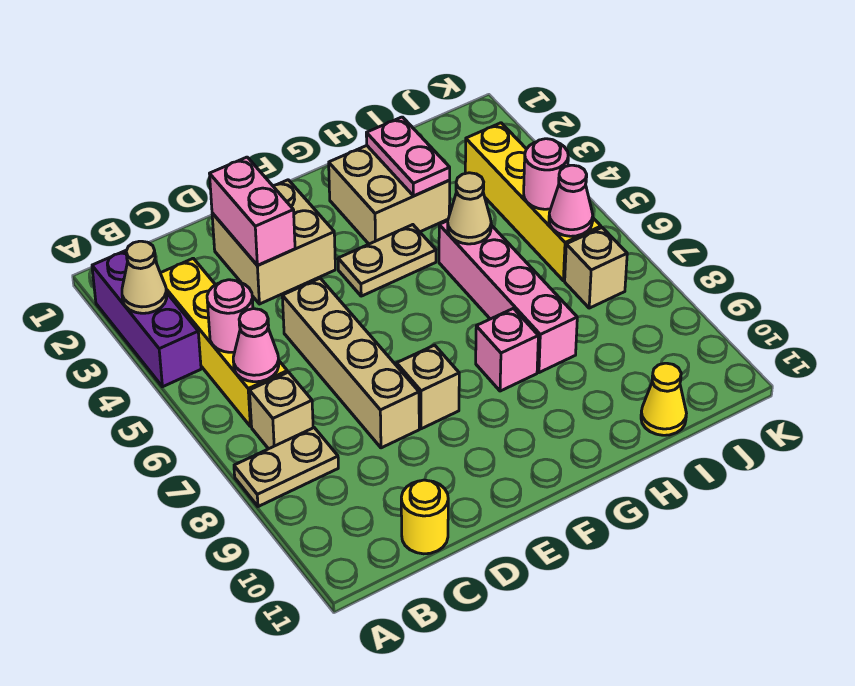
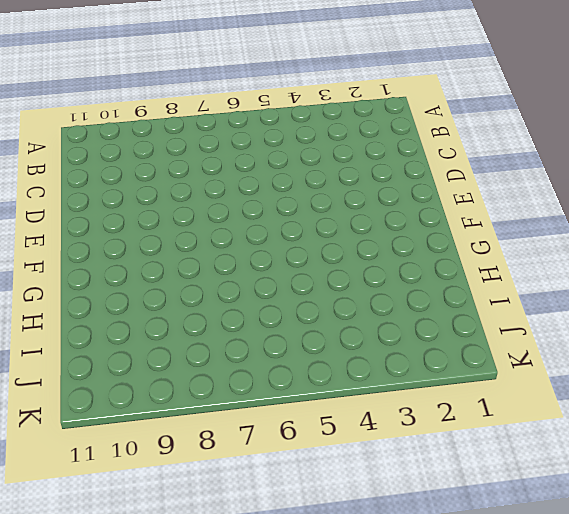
none -> purple brick A2:A4 level 1
none -> tan plate A8:B8 level 1
none -> yellow brick B3:B6 level 1

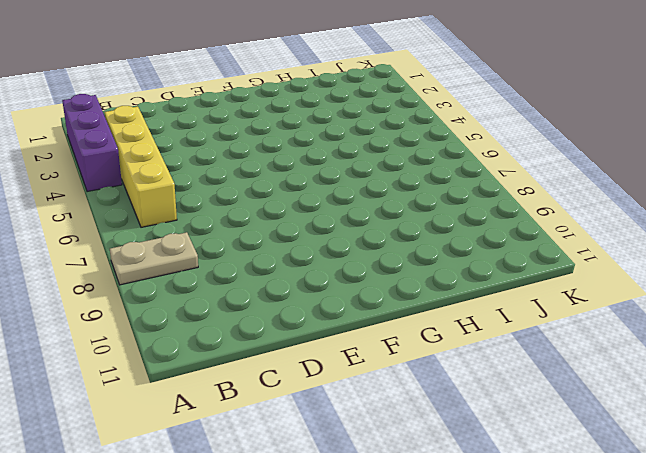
none -> tan brick B7 level 1
none -> yellow round brick C11 level 1
none -> tan brick D2:E3 level 1

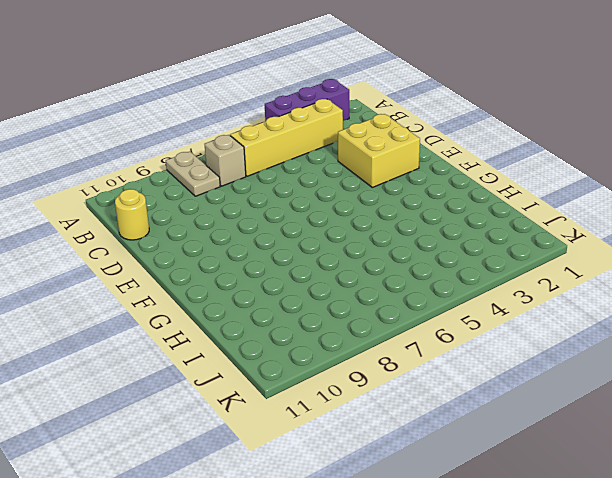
yellow brick D2:E3 level 1 -> tan brick D2:E3 level 1
none -> tan brick D5:D8 level 1
none -> tan brick E8 level 1
none -> tan plate F4:G4 level 1

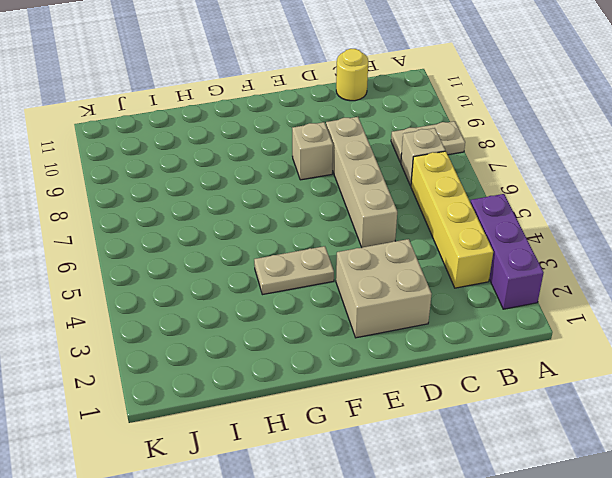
none -> tan brick G2:H3 level 1
none -> pink brick G8 level 1
none -> pink brick H5:H8 level 1

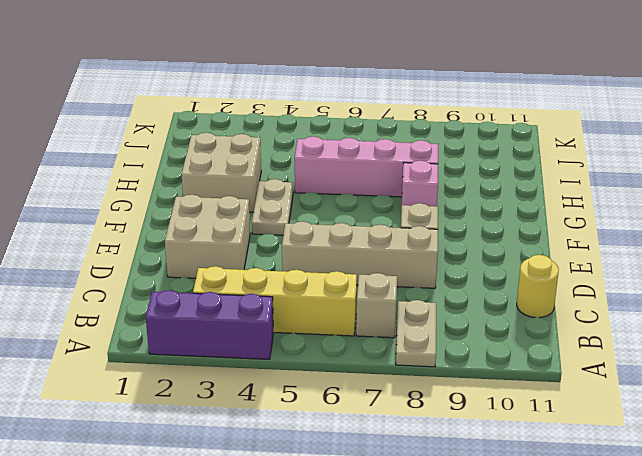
none -> yellow cone I11 level 1
none -> yellow brick J3:J6 level 1
none -> tan brick J7 level 1

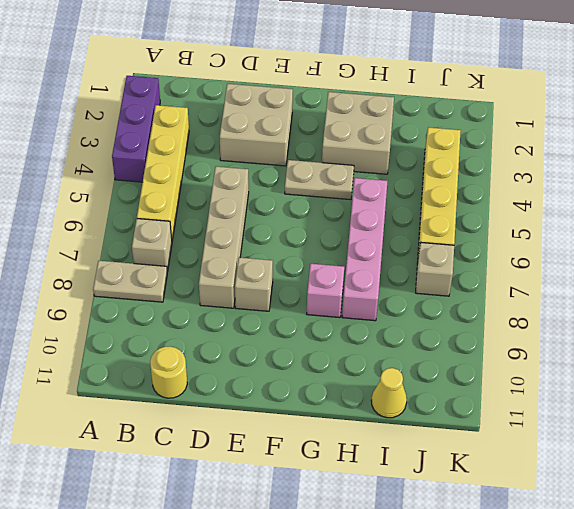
none -> tan cone A3 level 2
none -> pink round brick B5 level 2
none -> pink cone B6 level 2

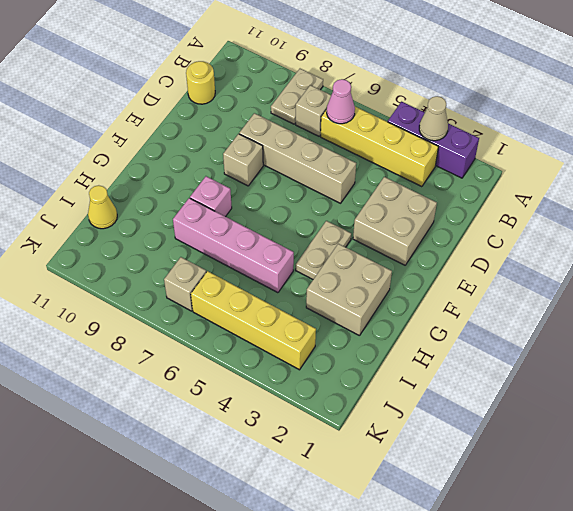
none -> pink round brick B5 level 2
none -> pink brick D2:D3 level 2
none -> pink plate H2:H3 level 2

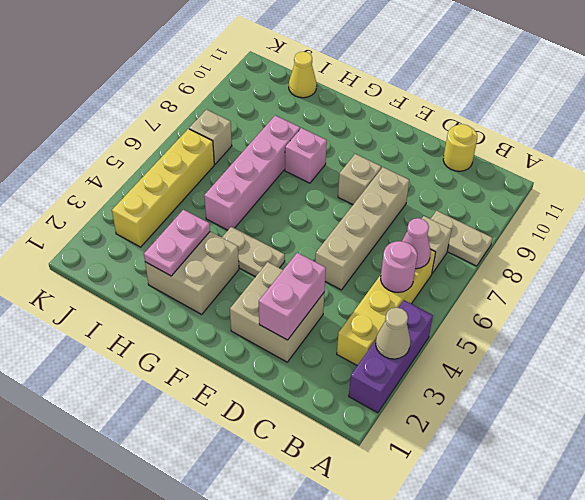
none -> tan cone H5 level 2
none -> pink round brick J5 level 2
none -> pink cone J6 level 2

